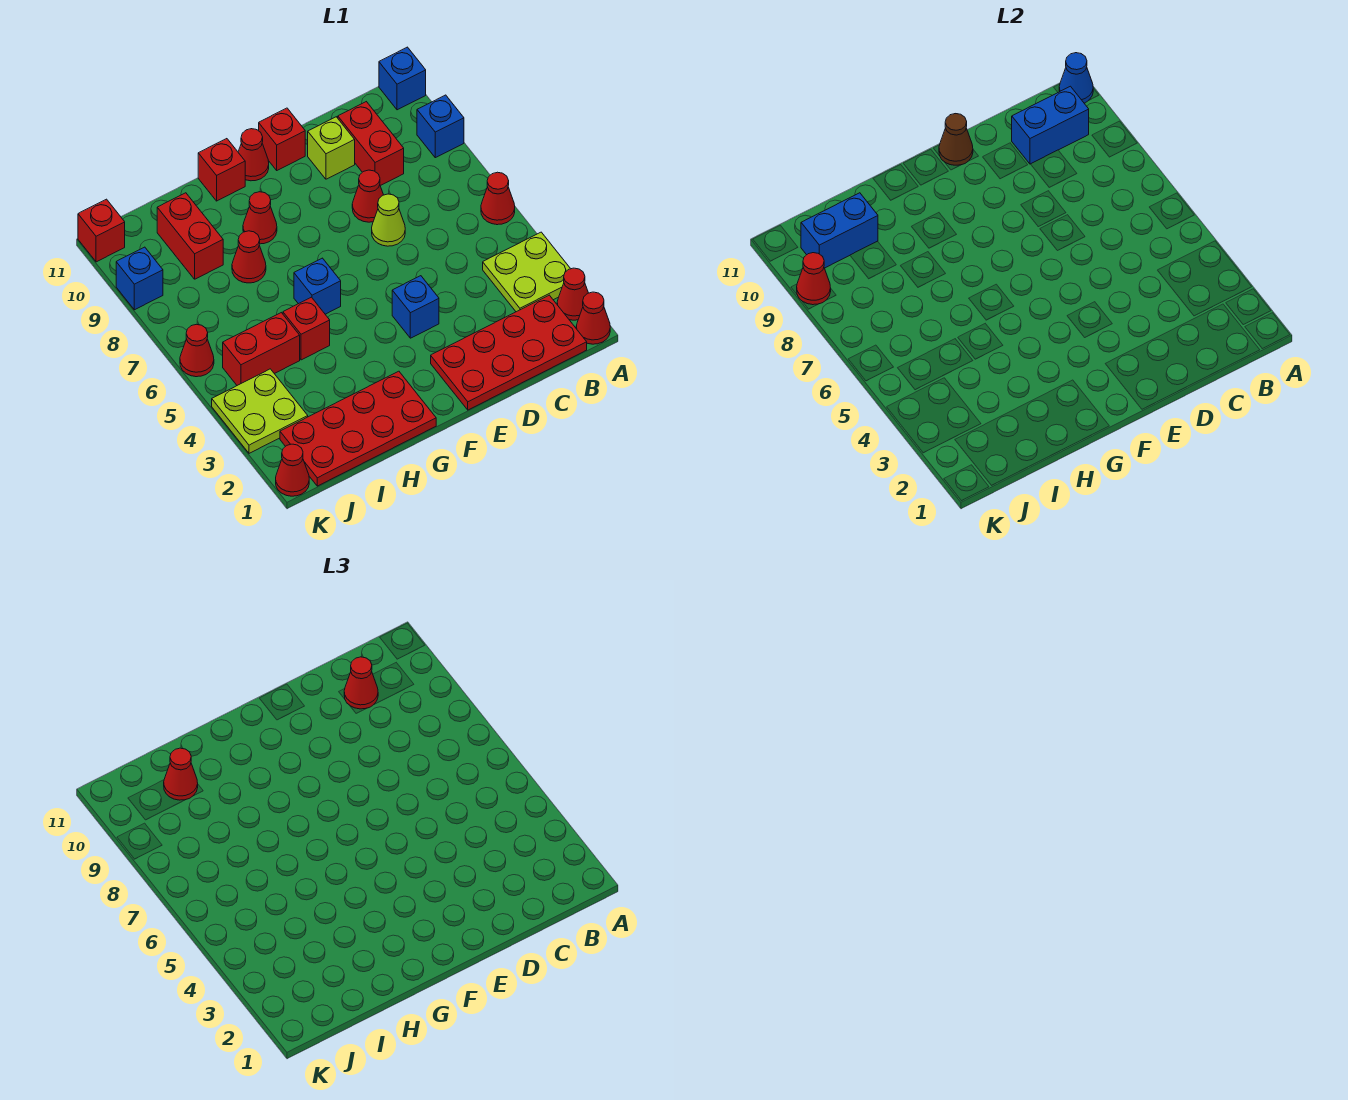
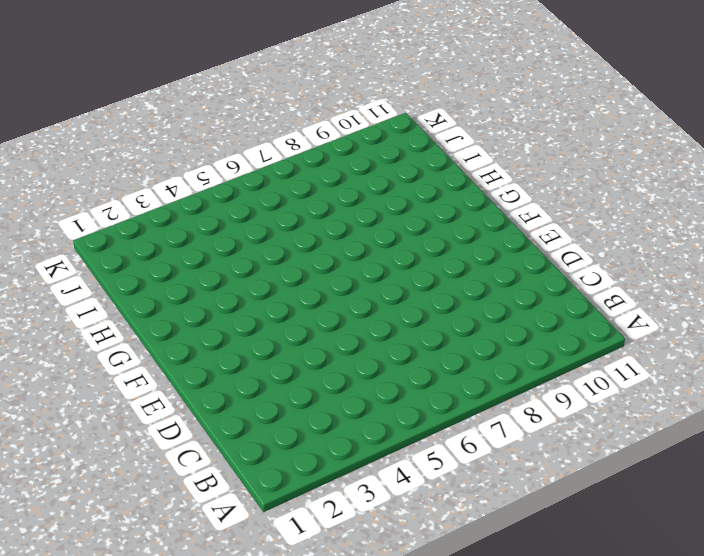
none -> red cone A1 level 1
none -> red cone A2 level 1
none -> lime plate A3:B4 level 1
none -> red cone A6 level 1

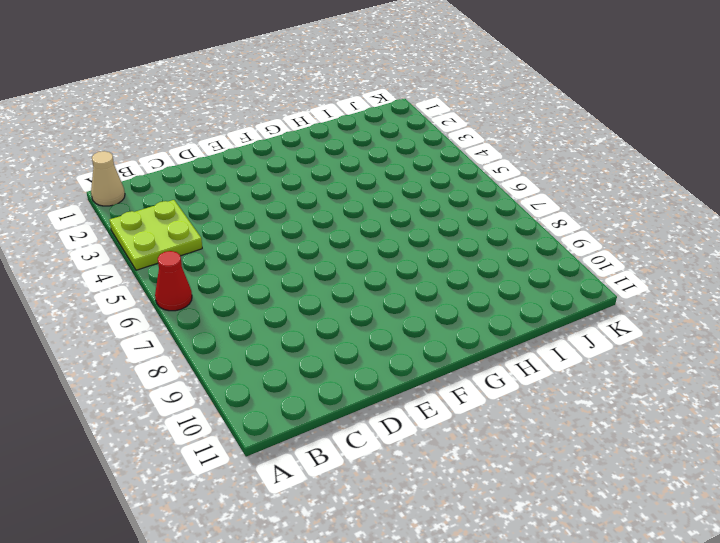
tan cone A1 level 1 -> red cone A1 level 1
none -> red cone A2 level 1
none -> blue brick A9 level 1
none -> blue brick A11 level 1
none -> red plate B1:E2 level 1

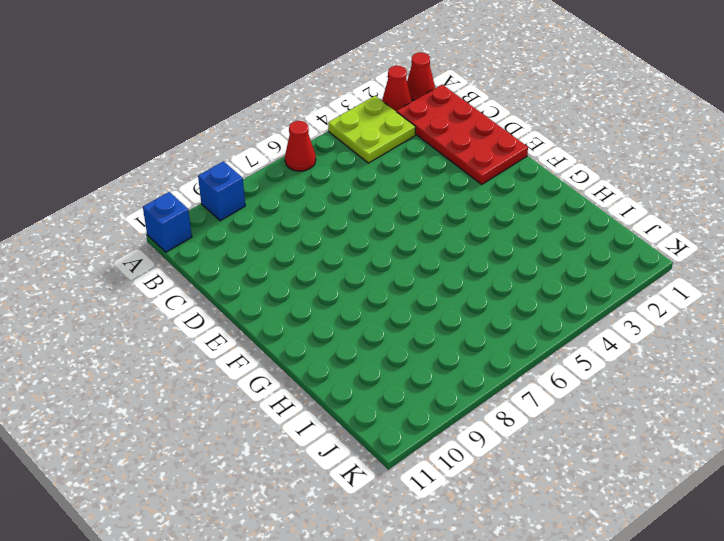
none -> red brick C9:C10 level 1
none -> lime cone D7 level 1
none -> red cone D8 level 1
none -> lime brick D10 level 1

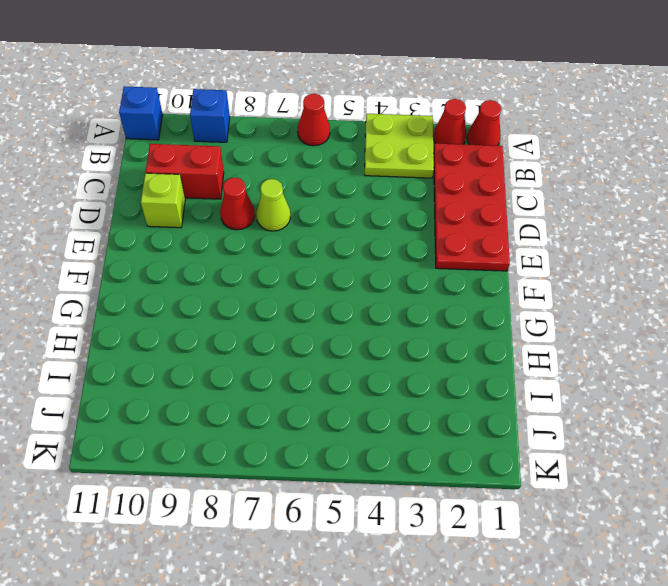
none -> blue brick E4 level 1
none -> red brick E11 level 1
none -> red cone F11 level 1
none -> red plate G1:J2 level 1

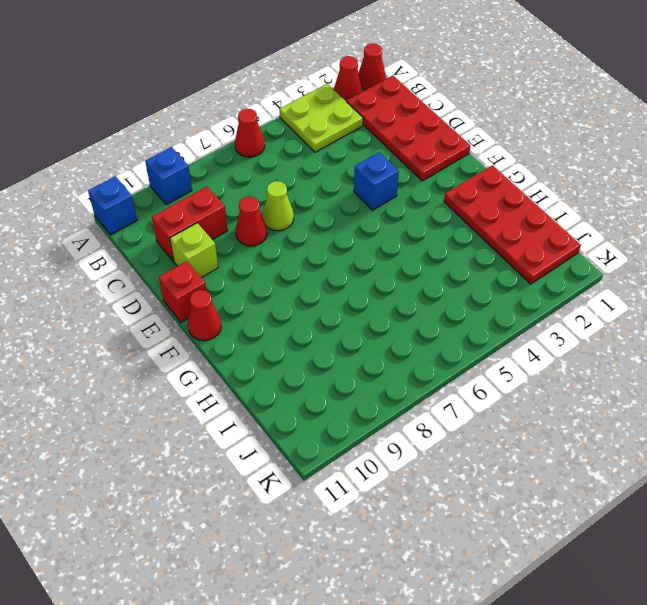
none -> blue brick G6 level 1
none -> red cone G9 level 1
none -> red brick G11 level 1
none -> red brick H5 level 1

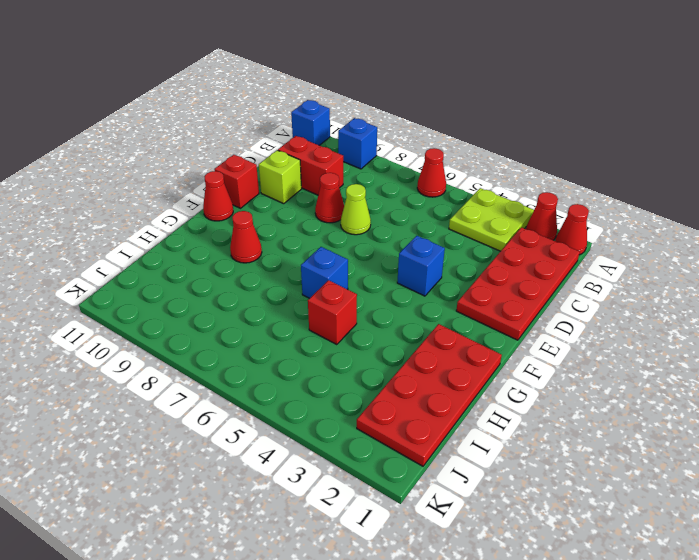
none -> red brick G11 level 1
none -> red cone H8 level 1
none -> red brick I5:J5 level 1
none -> red brick I9:I10 level 1

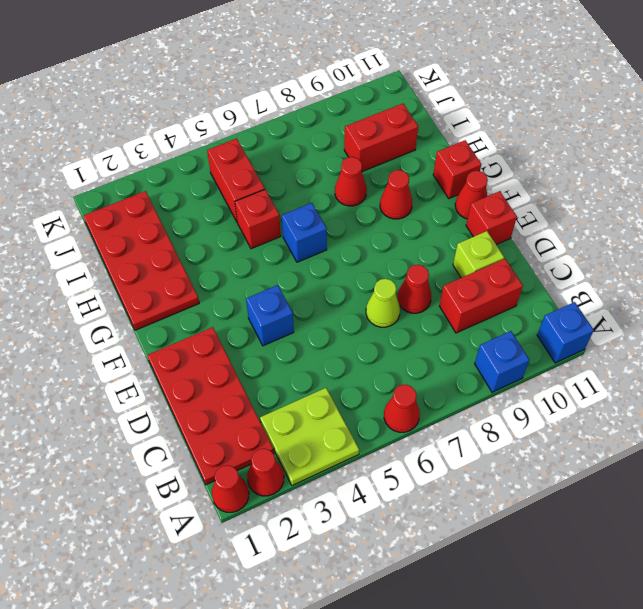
none -> lime plate J3:K4 level 1
none -> red cone K1 level 1
none -> red cone K6 level 1
none -> blue brick K9 level 1

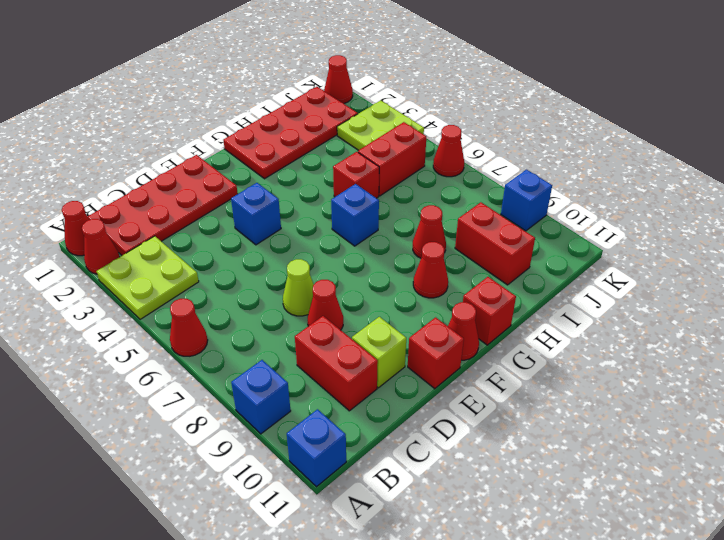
none -> red brick K11 level 1
none -> blue cone A11 level 2
none -> blue brick B10:C10 level 2
none -> brown cone E11 level 2

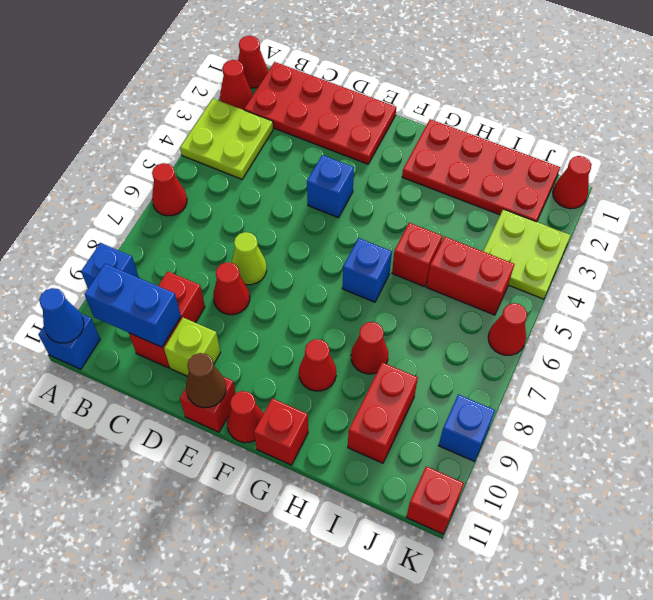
none -> blue brick I10:J10 level 2
none -> red cone K9 level 2
none -> red cone C10 level 3
none -> red cone I10 level 3

